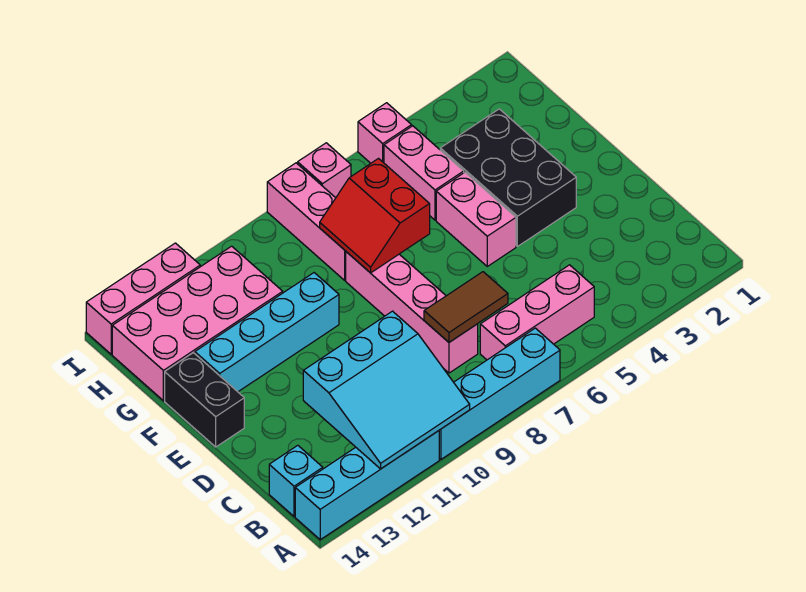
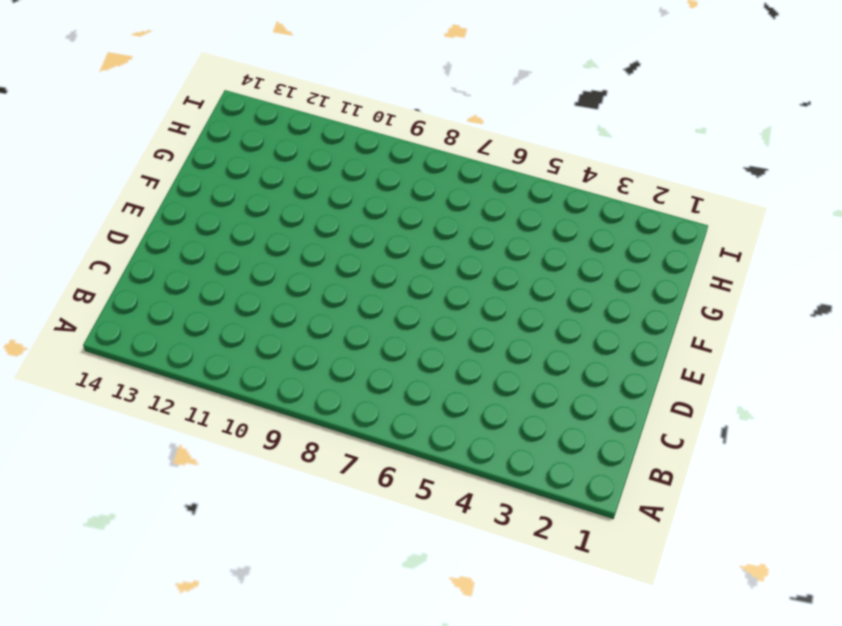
none -> cyan brick A7:A10 level 1
none -> cyan brick A11:A14 level 1
none -> pink brick B5:B7 level 1

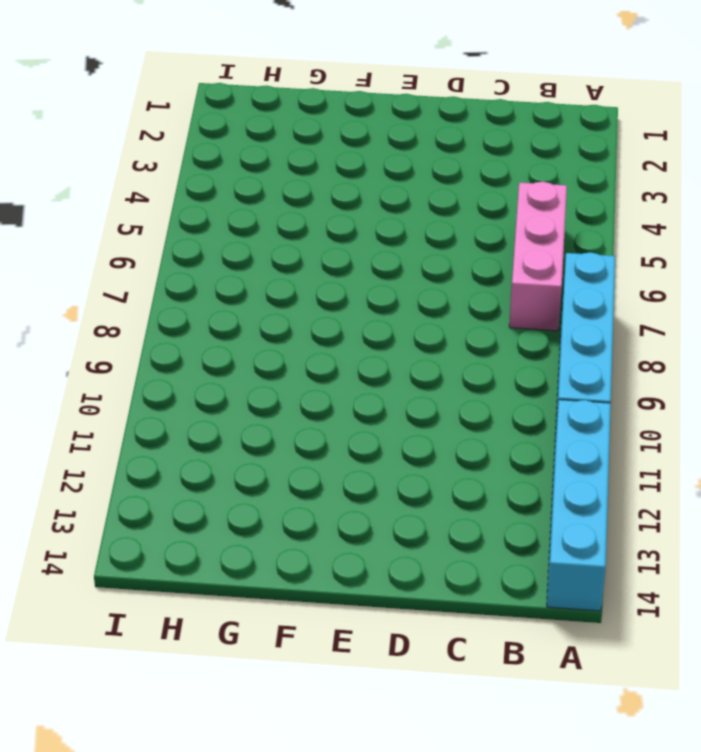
none -> cyan brick B14 level 1
none -> pink brick C8:F8 level 1
none -> black brick E3:G4 level 1

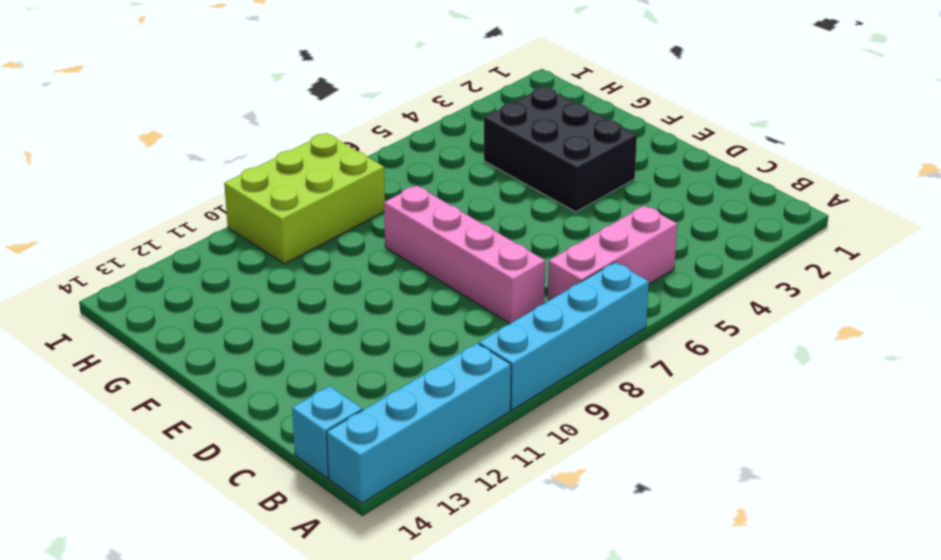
lime brick H8:I10 level 1 -> pink brick G8:I8 level 1
none -> pink brick E5:F5 level 1
none -> black brick E14:F14 level 1
none -> cyan brick F10:F13 level 1

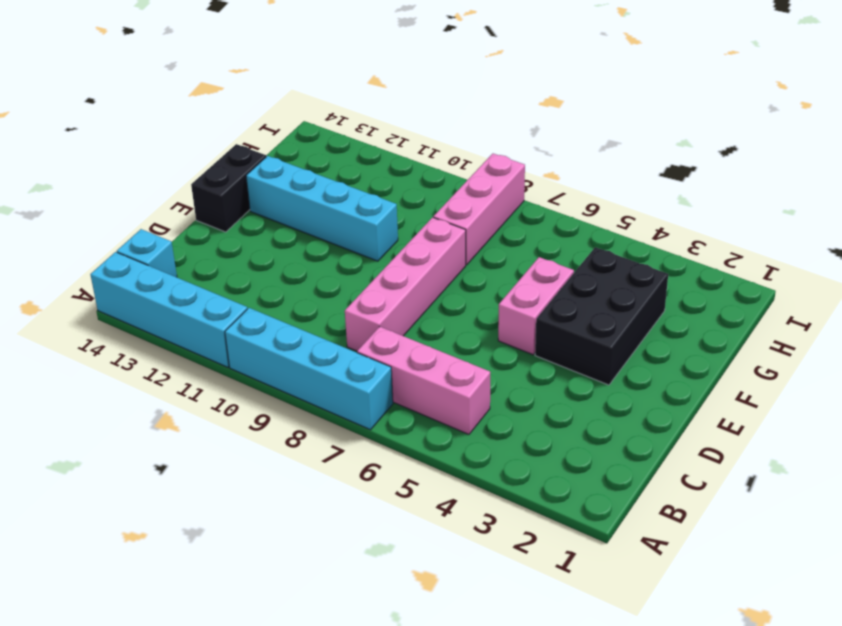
none -> pink brick G5:H5 level 1
none -> pink brick G11:H14 level 1
none -> pink brick I5 level 1

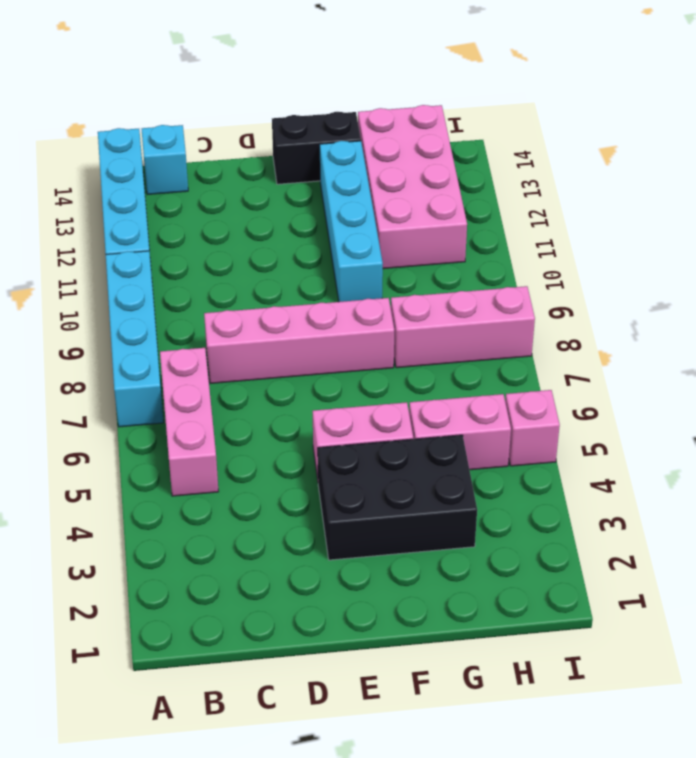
none -> pink brick I7 level 1
none -> pink brick I12:I14 level 1
none -> cyan slope A10:C12 level 2 top C

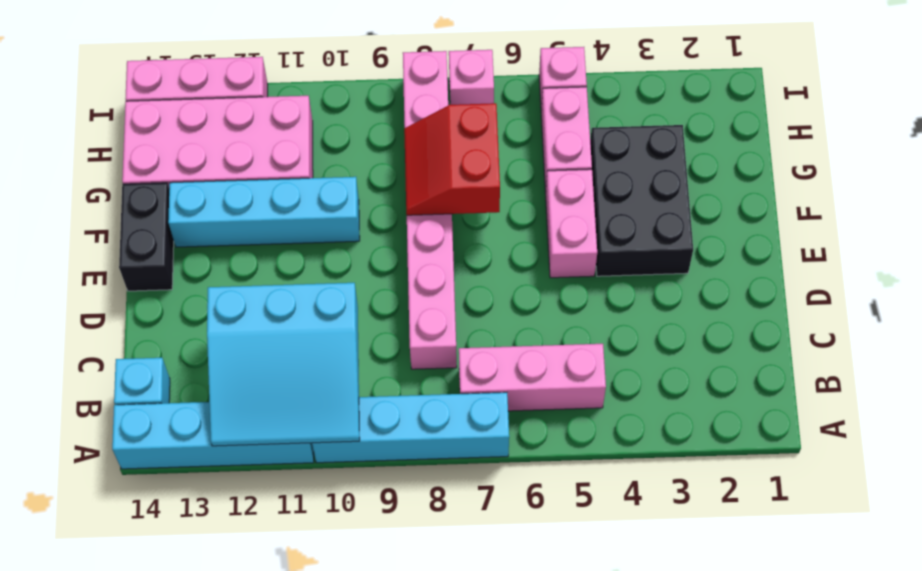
none -> brown tile C7:C8 level 2

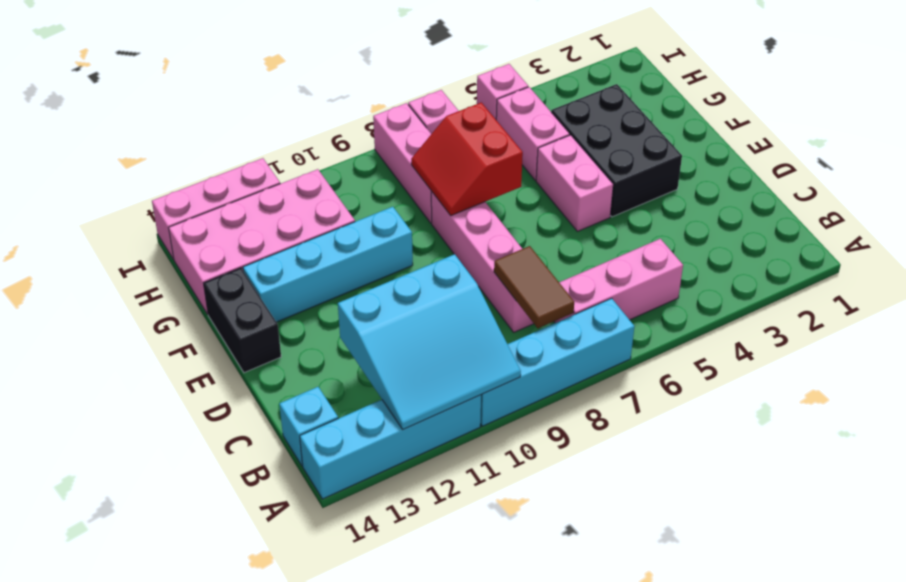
brown tile B8:C8 level 2 -> brown tile C7:C8 level 2

